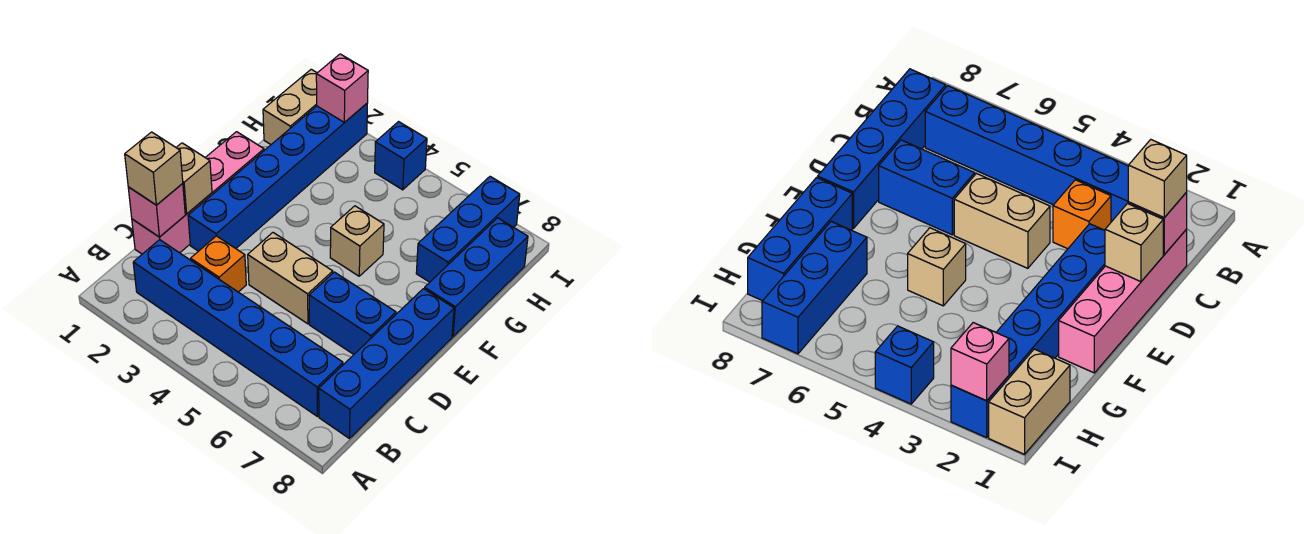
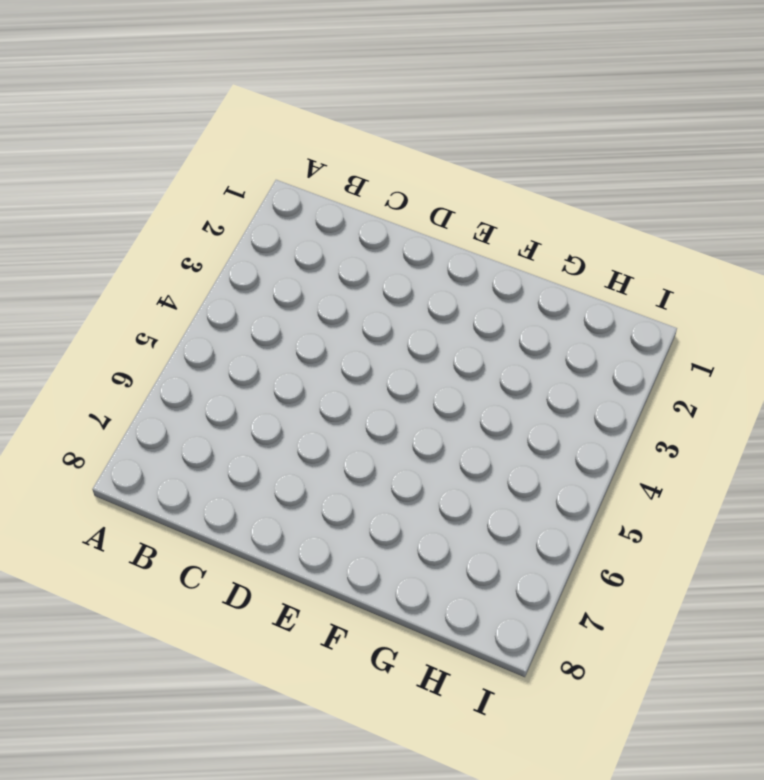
none -> blue brick B2:B7 level 1
none -> blue brick B8:E8 level 1
none -> pink brick C1:F1 level 1

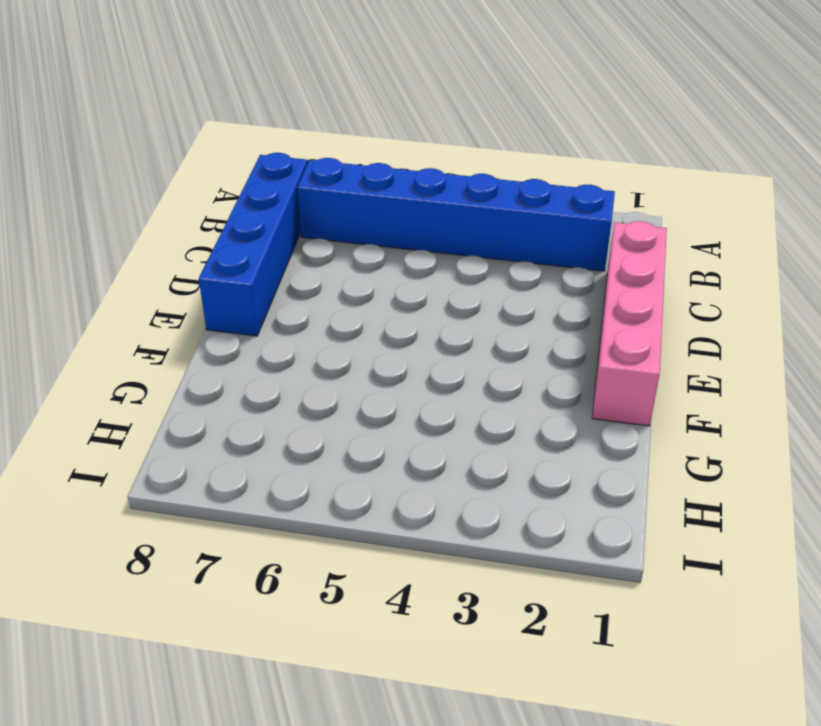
none -> orange brick C3 level 1
none -> blue brick D2:I2 level 1
none -> tan brick D4:D5 level 1

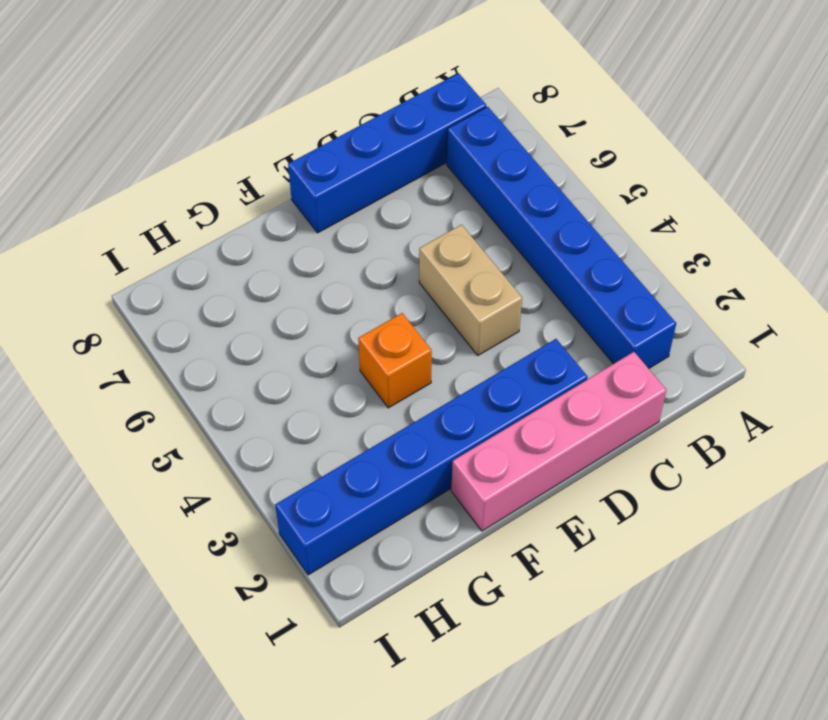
orange brick F4 level 1 -> orange brick C3 level 1
none -> blue brick D6:D7 level 1
none -> tan brick F5 level 1
none -> blue brick F8:H8 level 1

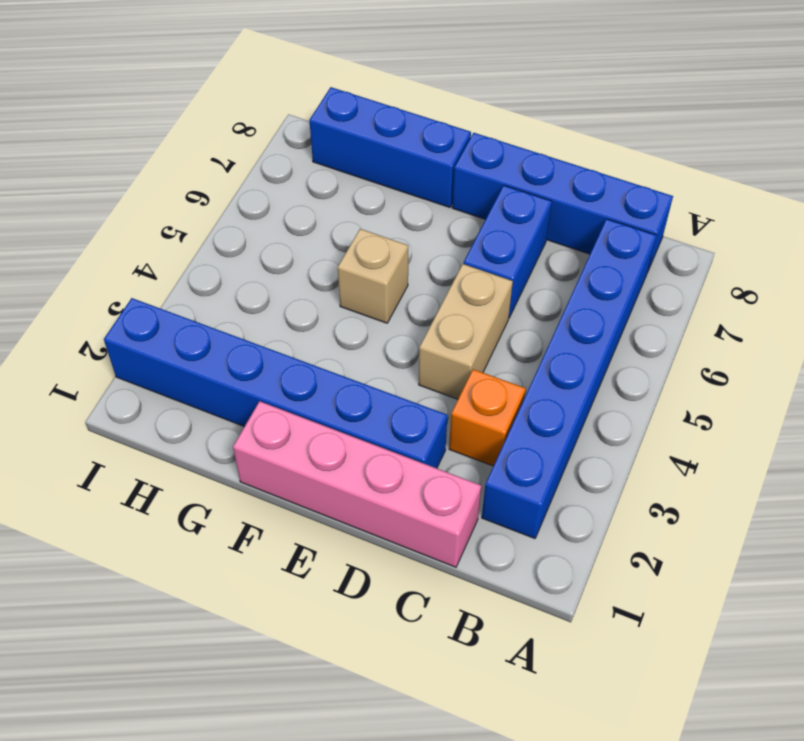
none -> blue brick G7:I7 level 1
none -> tan brick H1:I1 level 1
none -> blue brick I4 level 1

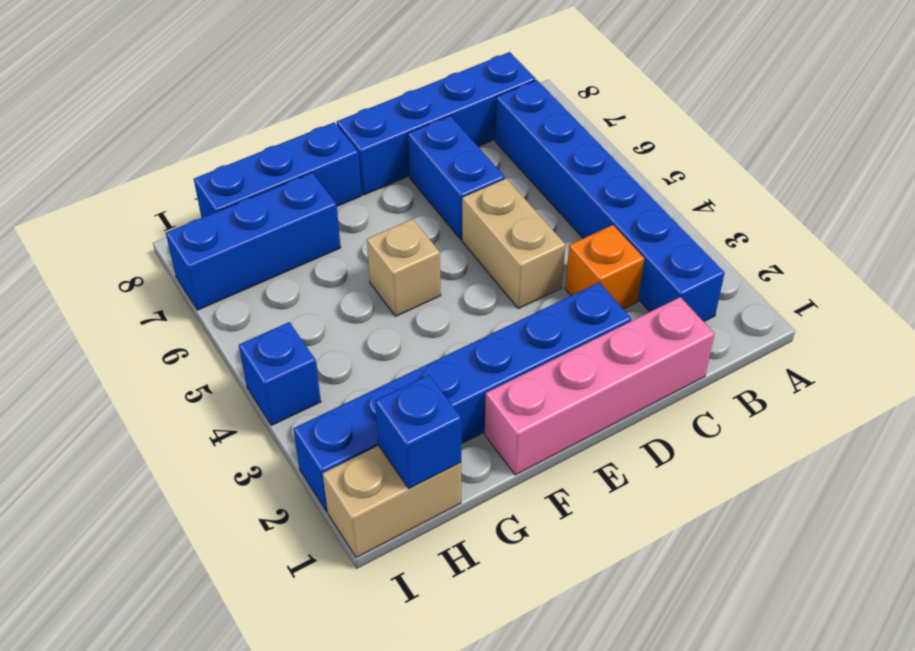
blue brick H1 level 2 -> none
none -> pink brick C1 level 2
none -> tan brick D1 level 2
none -> pink brick I2 level 2

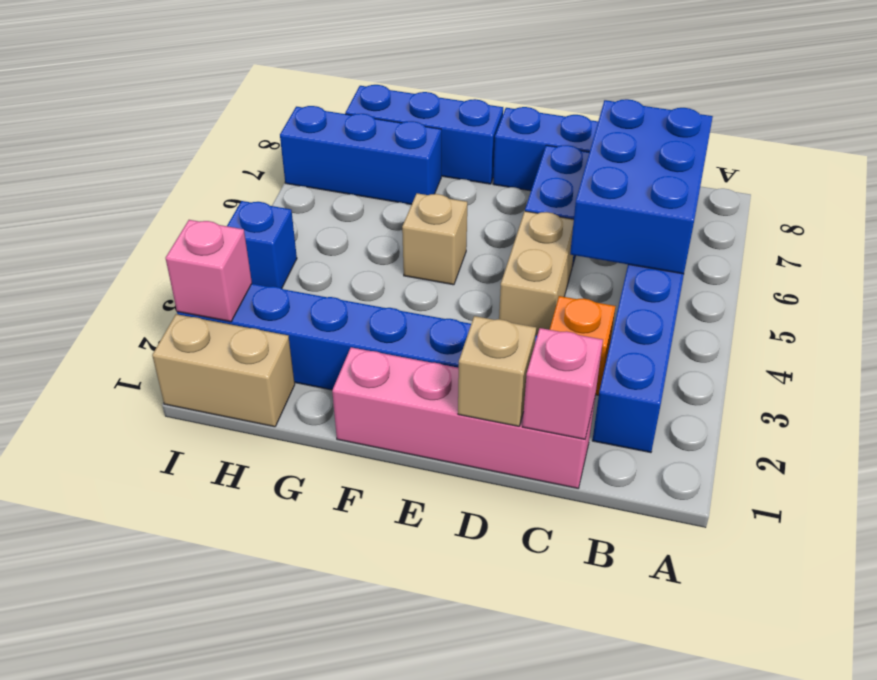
blue brick B5:C7 level 2 -> none
none -> tan brick C1 level 3

